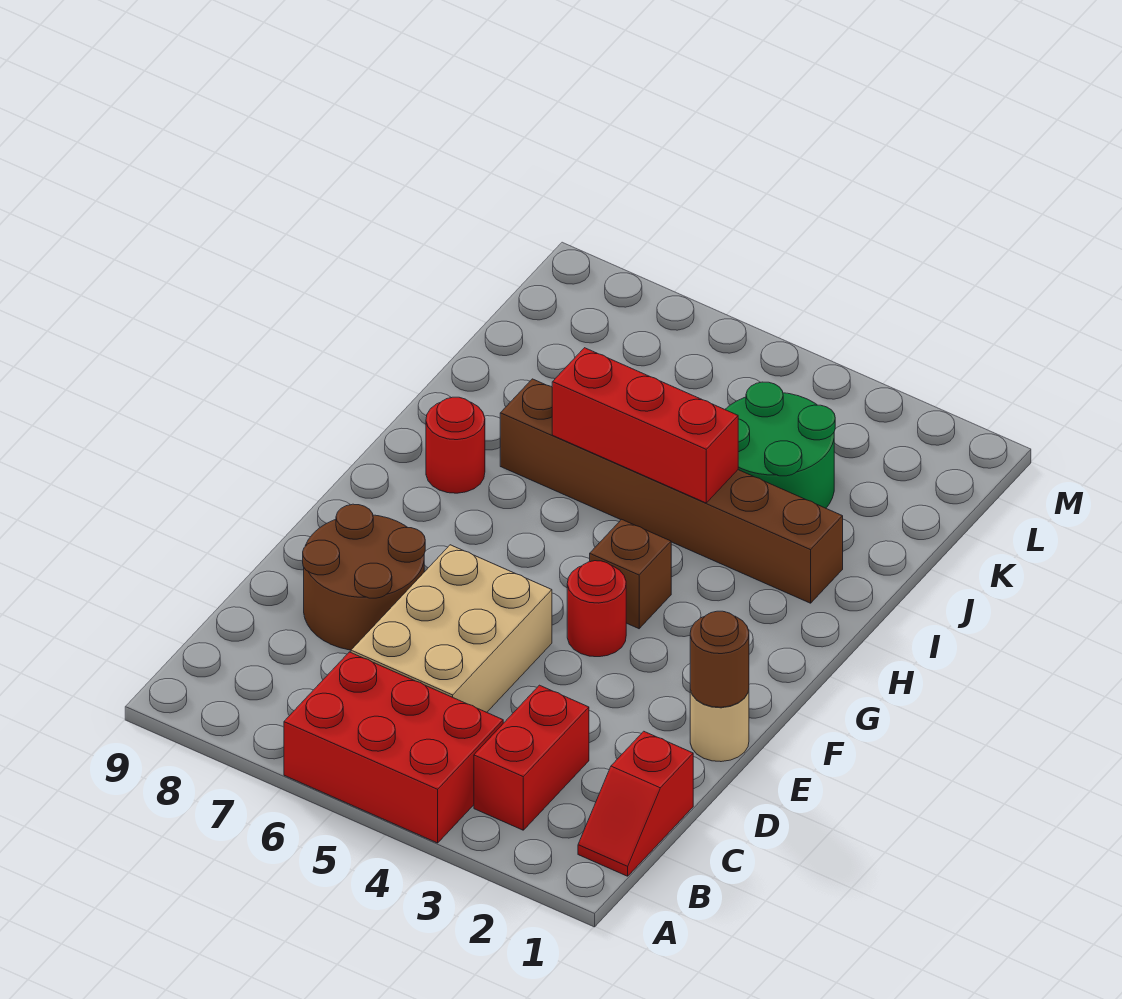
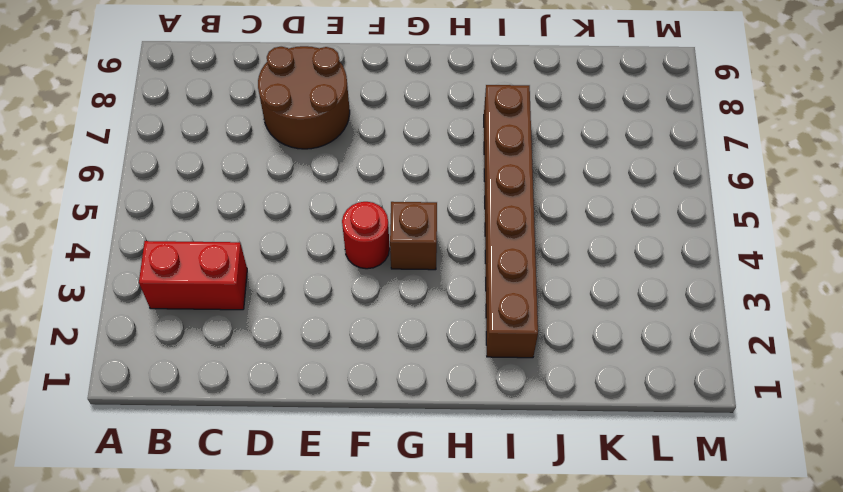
none -> red brick A4:B6 level 1
none -> red slope B1:C1 level 1 top C
none -> tan brick C5:E6 level 1

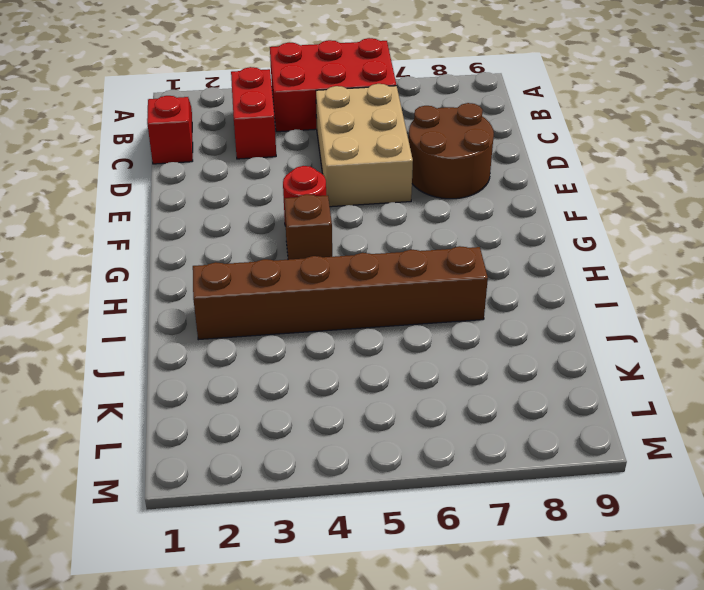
none -> tan round brick E1 level 1
none -> red round brick H8 level 1
none -> green round brick J3:K4 level 1

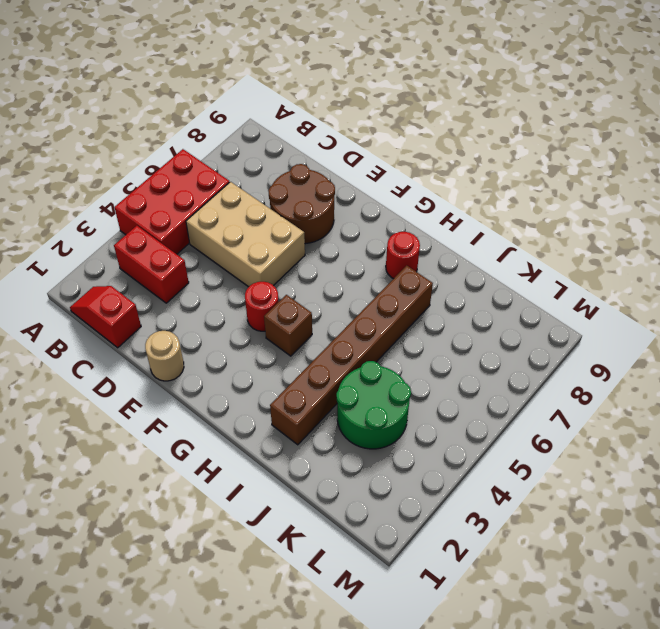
none -> brown round brick E1 level 2
none -> red brick I4:I6 level 2

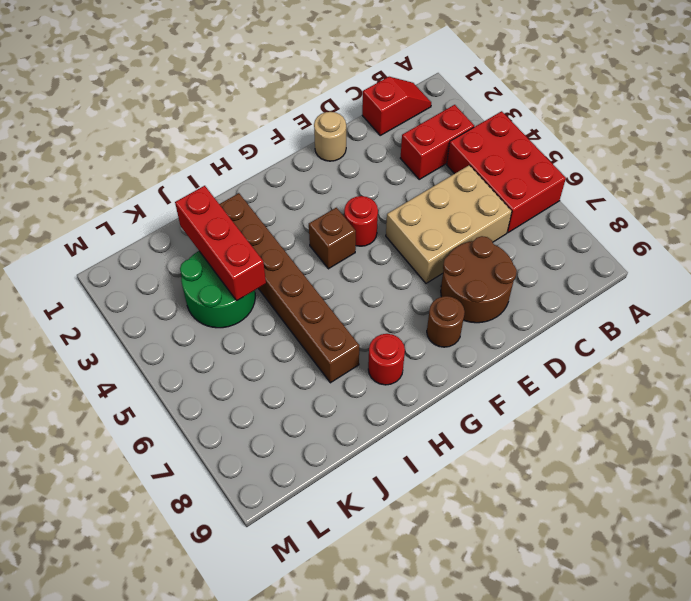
brown round brick F8 level 1 -> brown round brick E1 level 2
red brick J2:J4 level 2 -> red brick I4:I6 level 2

